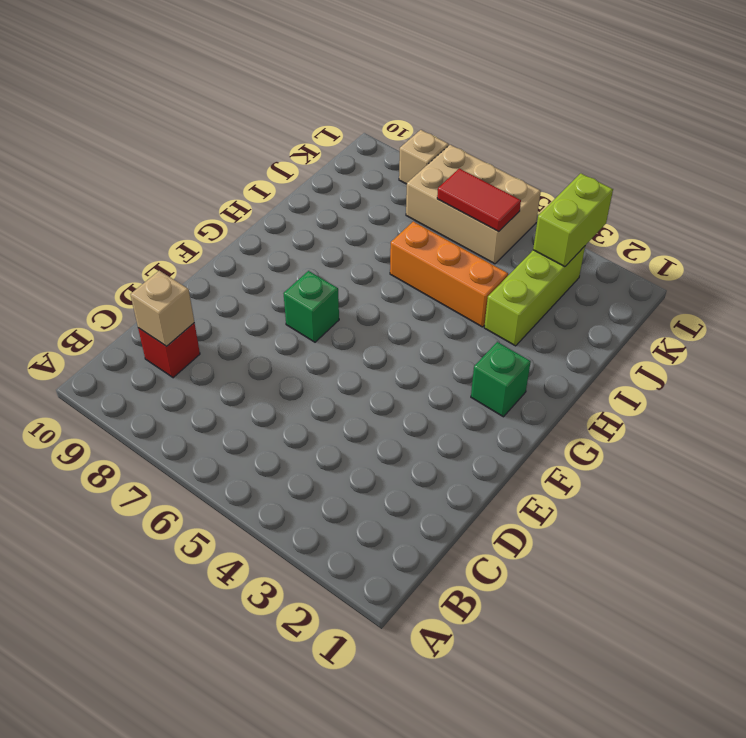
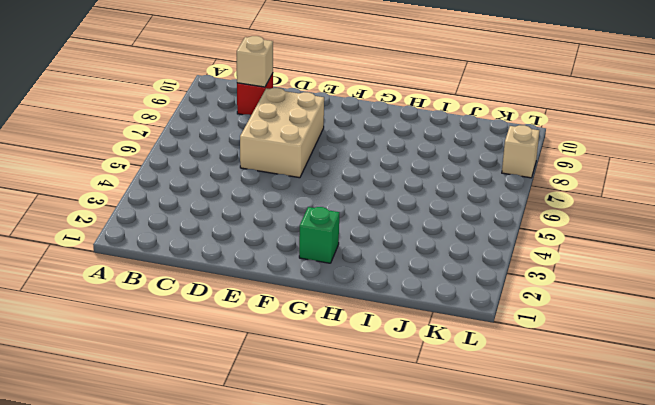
tan brick D6:E8 level 1 -> tan brick K5:L7 level 1
none -> green brick F7 level 1
none -> lime brick I3:K3 level 1

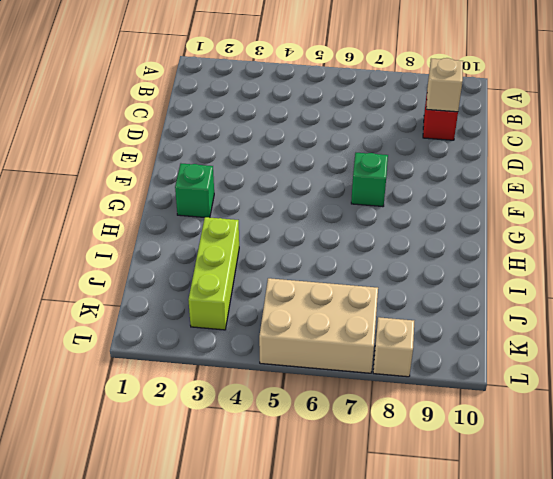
none -> orange brick I4:I6 level 1
none -> lime brick K3:L3 level 2

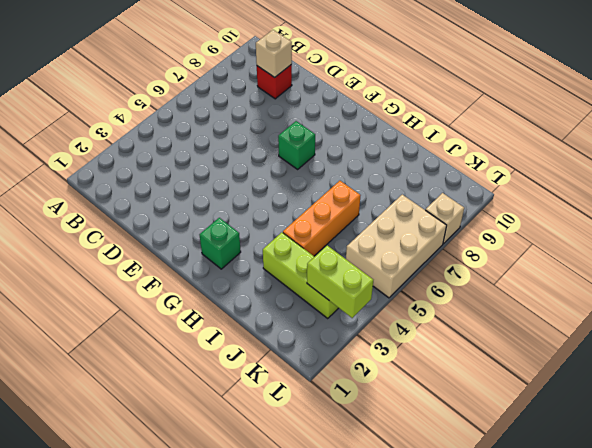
none -> red tile K5:K6 level 2

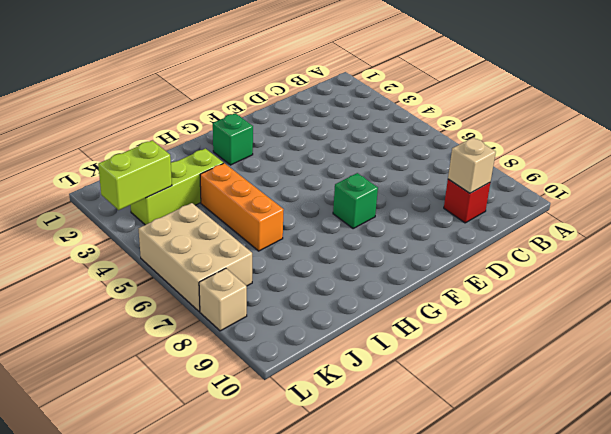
none -> red tile K5:K6 level 2

